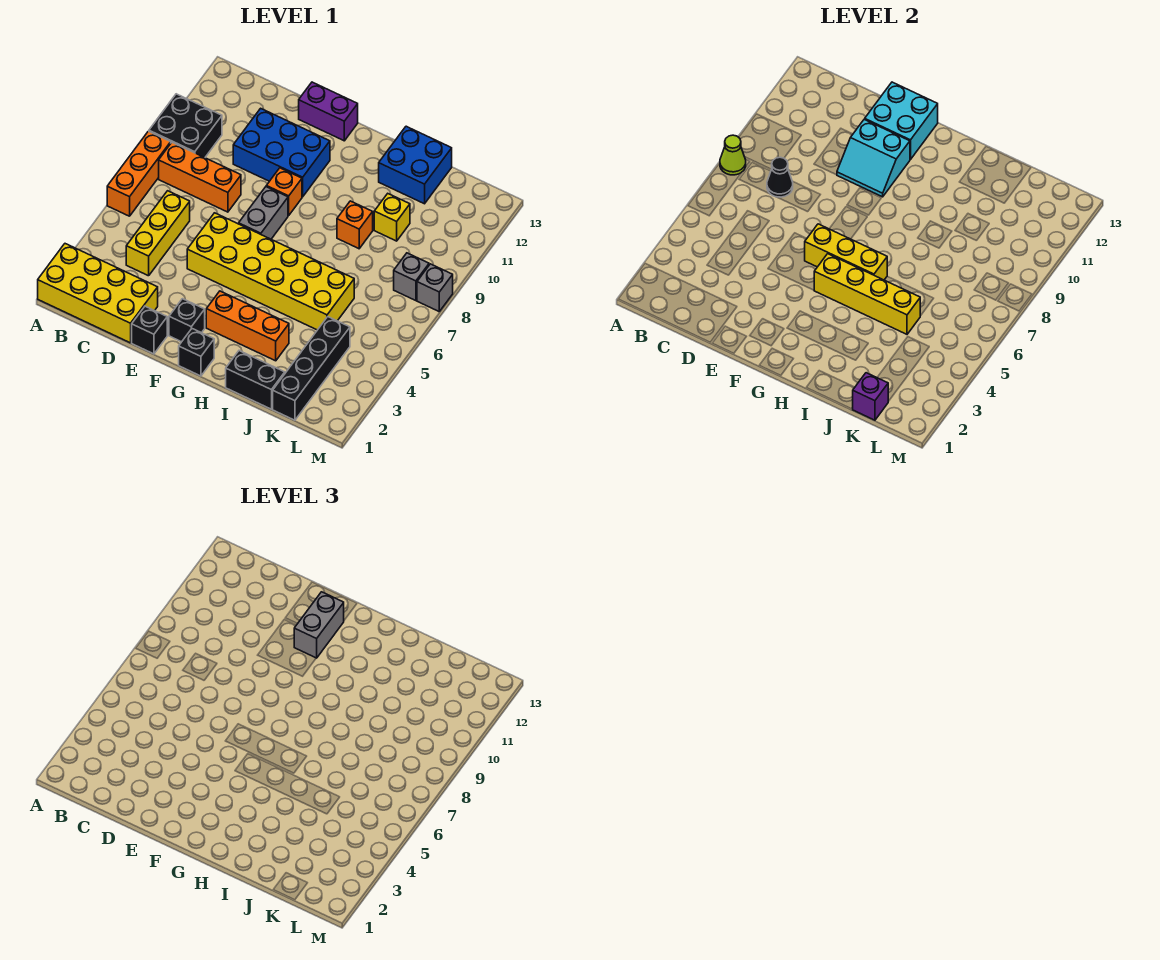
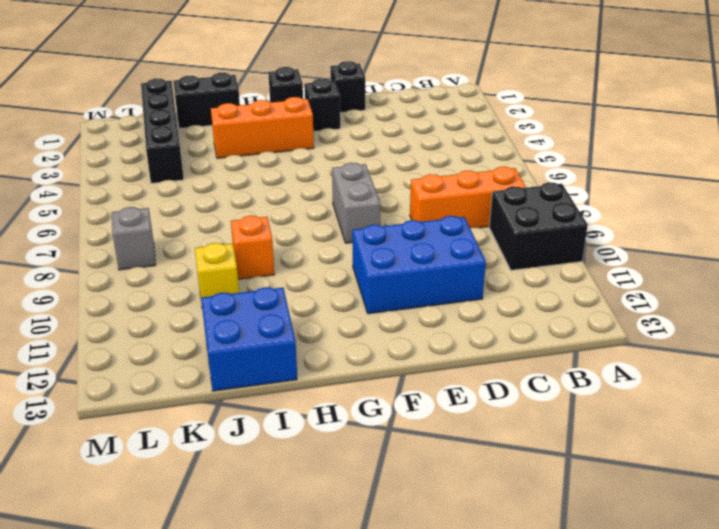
none -> yellow brick A1:D2 level 1
none -> orange brick A6:A8 level 1
none -> yellow brick C4:C6 level 1

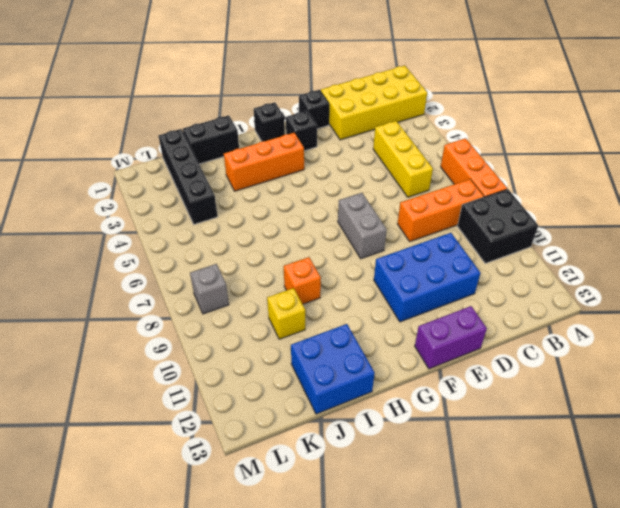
none -> yellow brick E5:J6 level 1
none -> orange brick F9 level 1
none -> grey brick M8 level 1

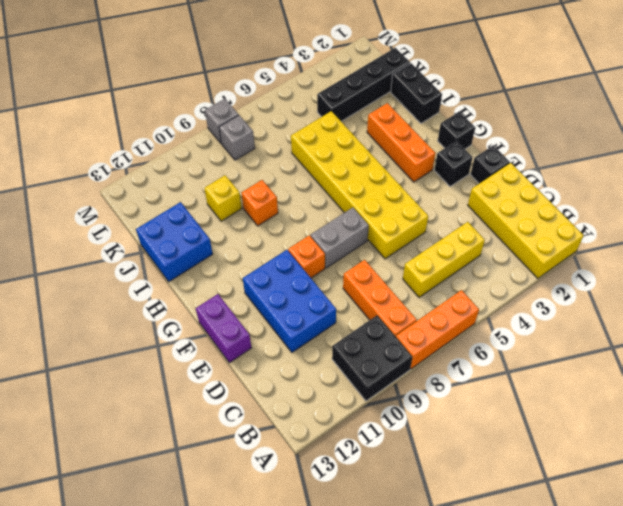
none -> lime cone A8 level 2
none -> black cone C8 level 2
none -> cyan slope E10:F11 level 2 top 11

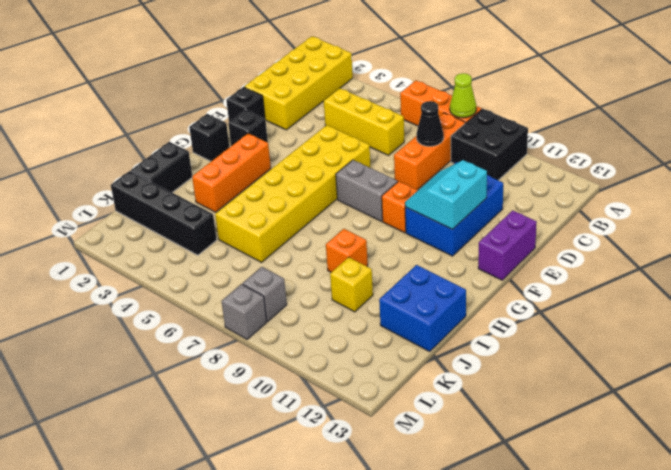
none -> cyan brick E12:F13 level 2
none -> yellow brick F6:H6 level 2
none -> yellow brick G5:J5 level 2

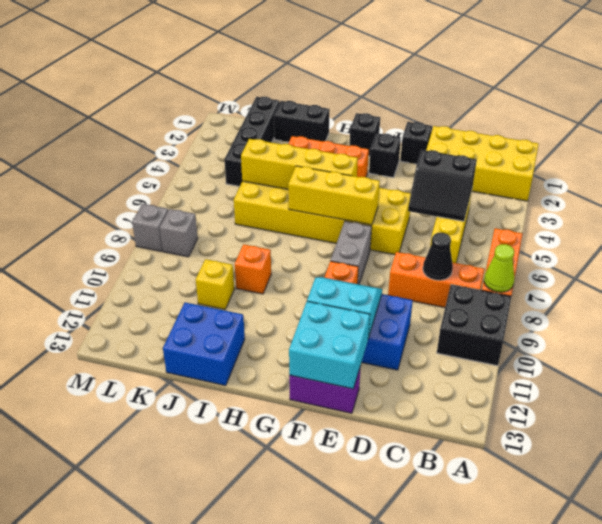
black slope C4:D5 level 2 top 4 -> none
none -> purple brick K1 level 2
none -> grey brick F11:F12 level 3

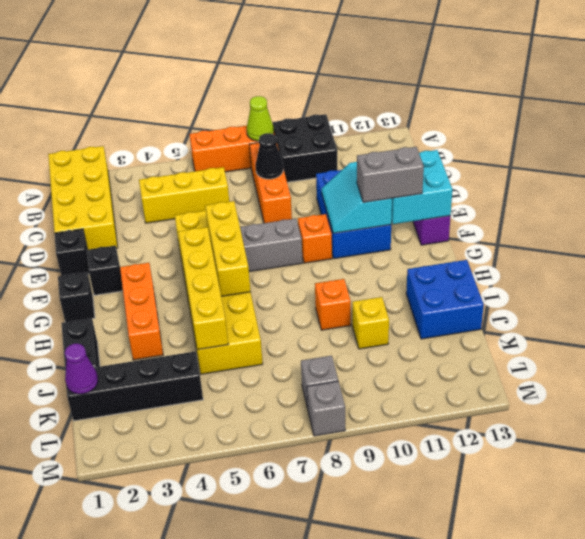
purple cone K1 level 2 -> purple brick K1 level 2

